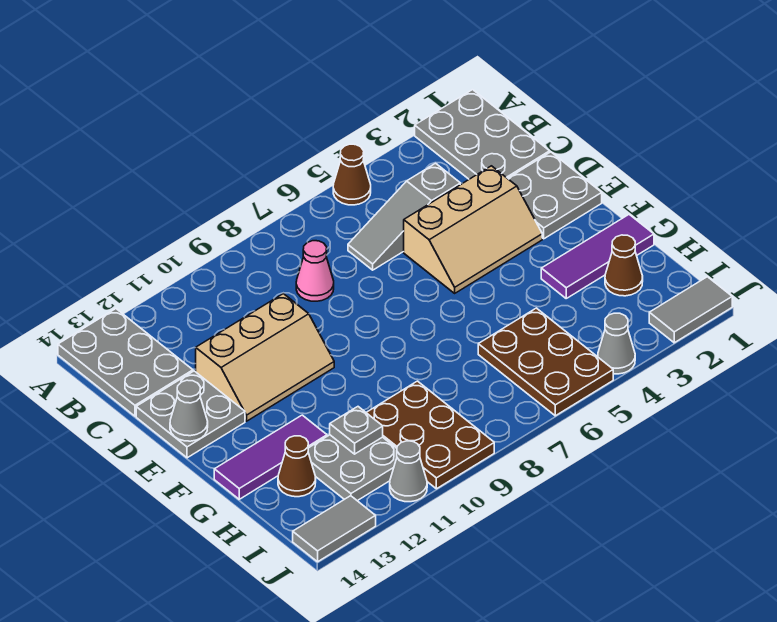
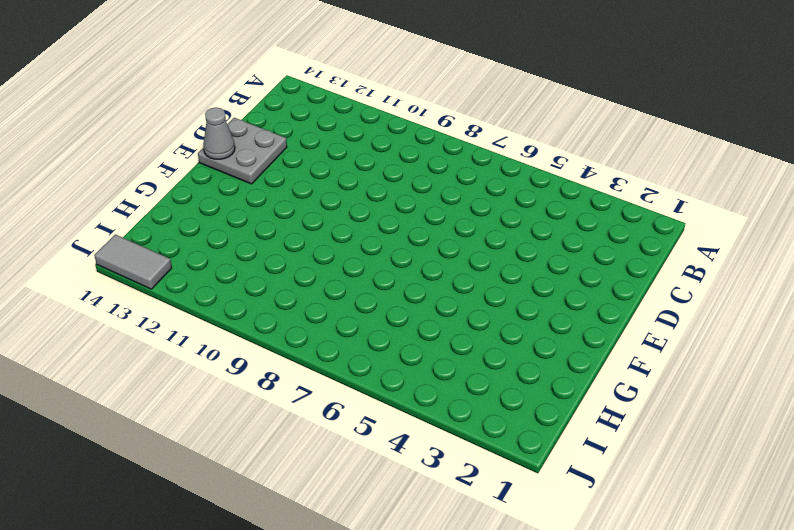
none -> grey plate A1:C2 level 1
none -> brown cone A5 level 1
none -> grey plate A13:C14 level 1

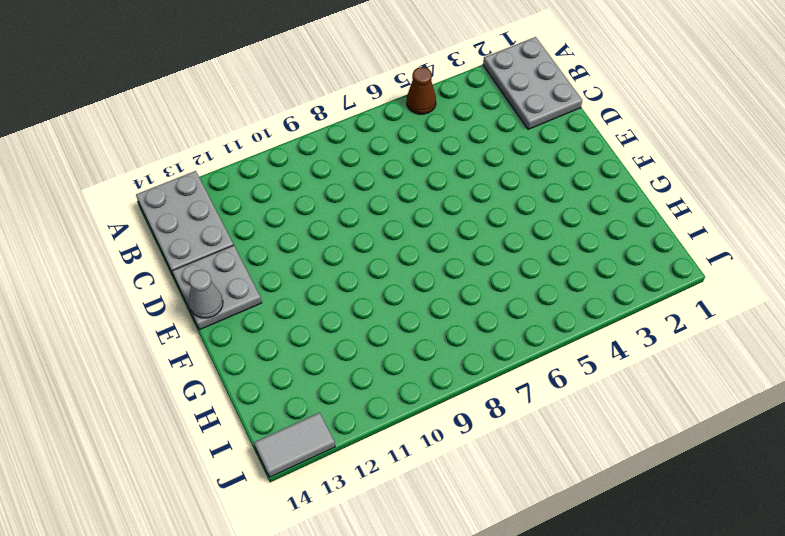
none -> grey slope C4:C6 level 1 top 4
none -> pink cone C8 level 1
none -> grey plate D1:E2 level 1

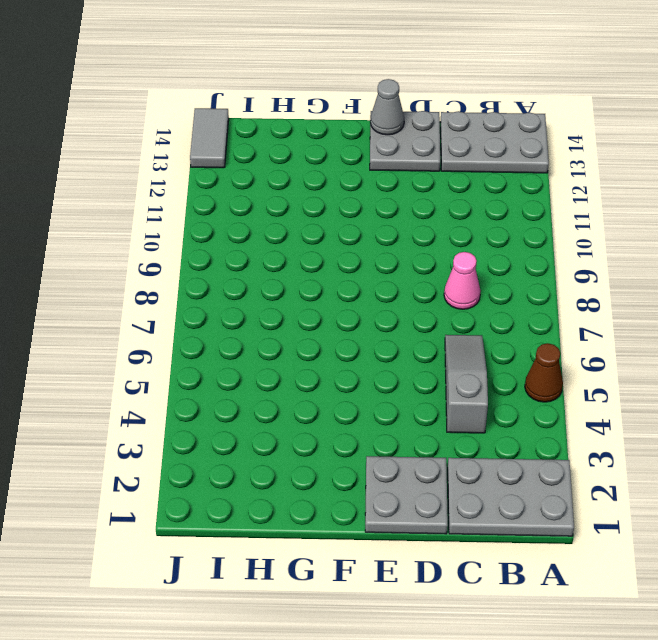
none -> tan slope D3:E5 level 1 top D
none -> tan slope D10:E12 level 1 top D
none -> purple tile G1:G3 level 1

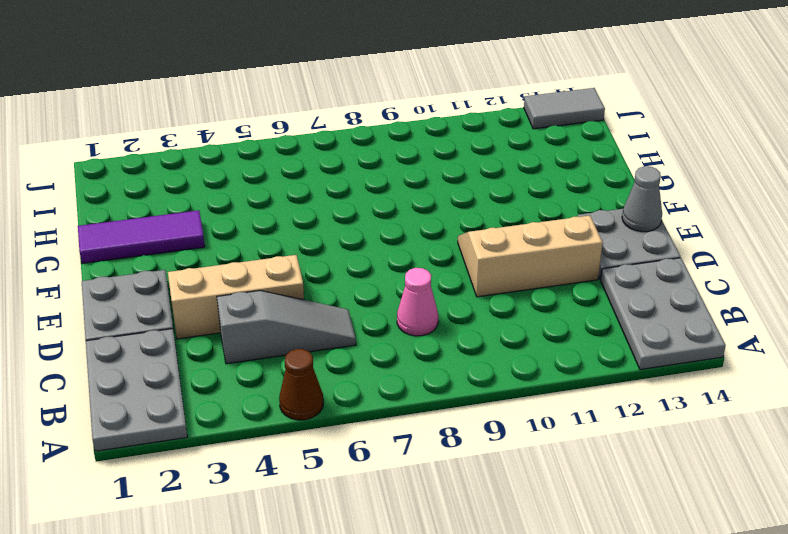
none -> purple tile G12:G14 level 1
none -> brown cone H2 level 1
none -> brown plate H5:J6 level 1

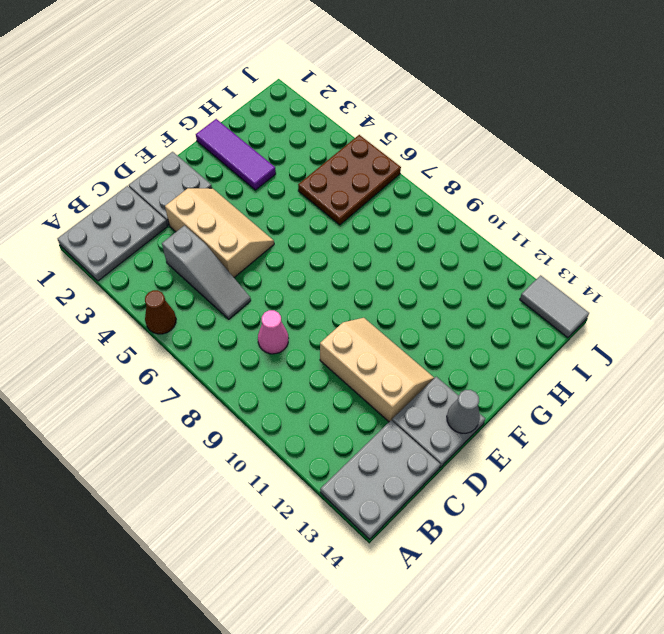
none -> purple tile G12:G14 level 1
none -> brown cone H2 level 1
none -> brown plate H9:J10 level 1

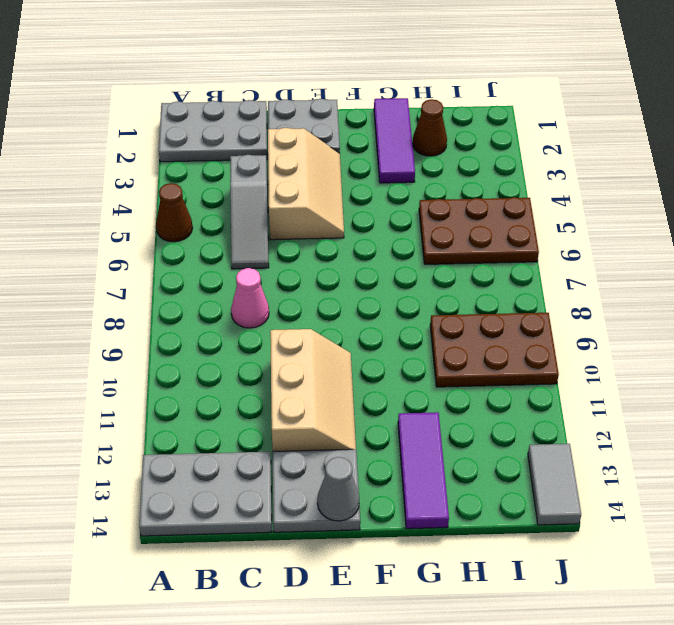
none -> grey plate H11:I12 level 1
none -> brown cone H13 level 1
none -> grey tile J1:J2 level 1

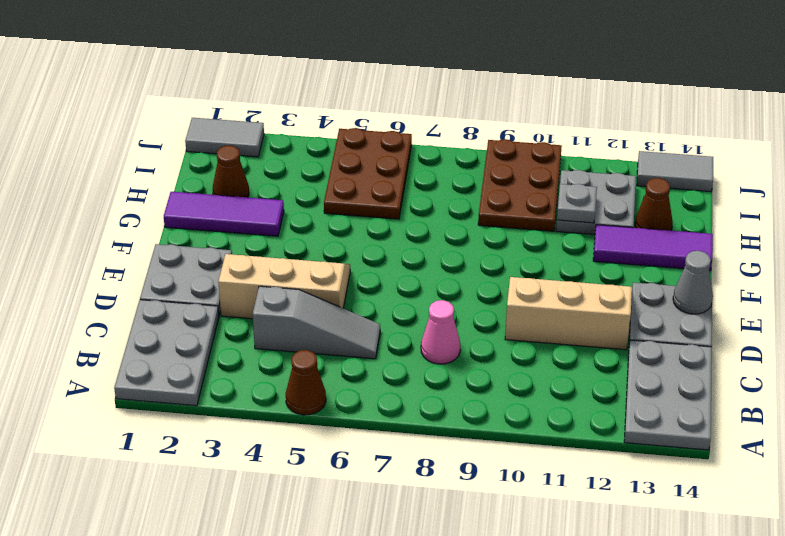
none -> grey cone J4 level 1
none -> grey cone J11 level 1

